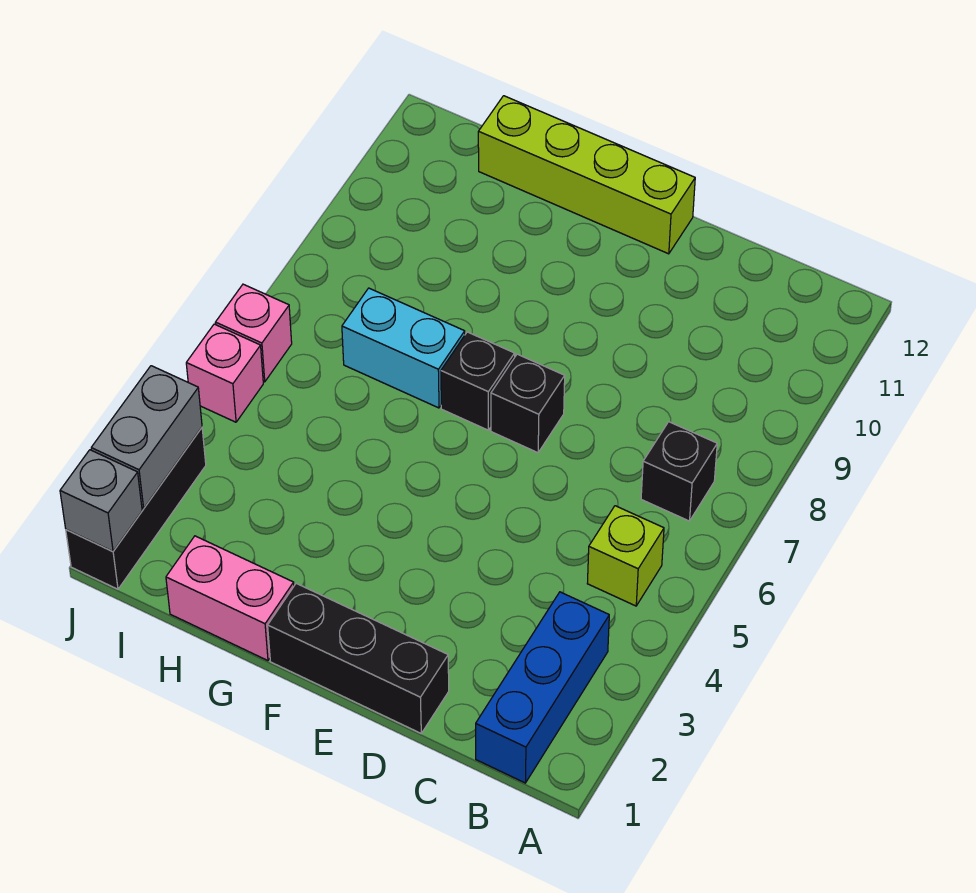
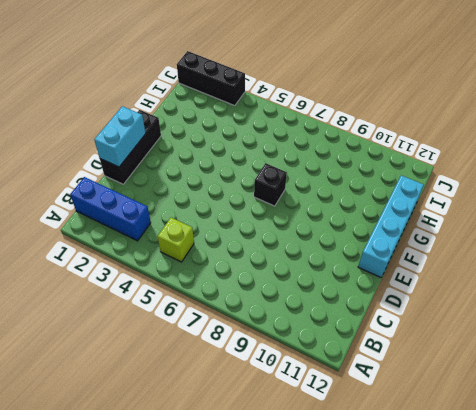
cyan brick D1:E1 level 2 -> cyan brick G7:H7 level 1
cyan brick E12:H12 level 1 -> lime brick E12:H12 level 1
none -> black brick B7 level 1
none -> black brick E7 level 1
none -> pink brick G1:H1 level 1

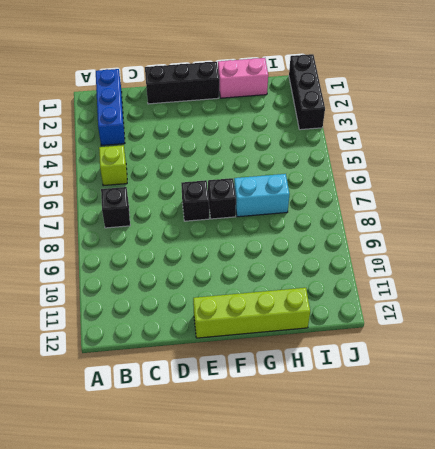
none -> pink brick J5 level 1
none -> pink brick J6 level 1
none -> grey brick J1 level 2

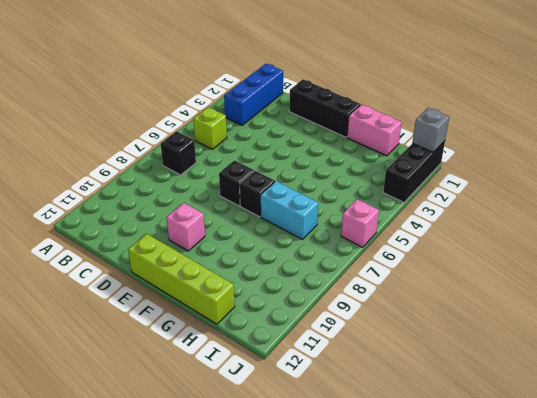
pink brick E10 level 1 -> pink brick J5 level 1
none -> grey brick J2:J3 level 2

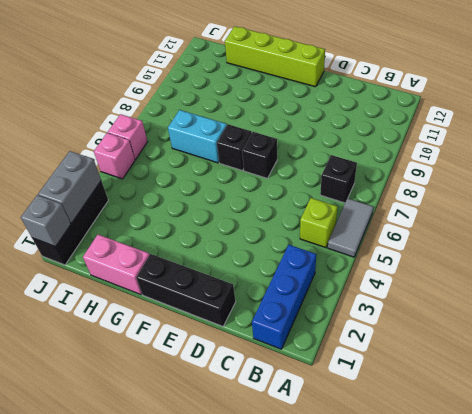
grey tile A5:A6 level 1 -> none

